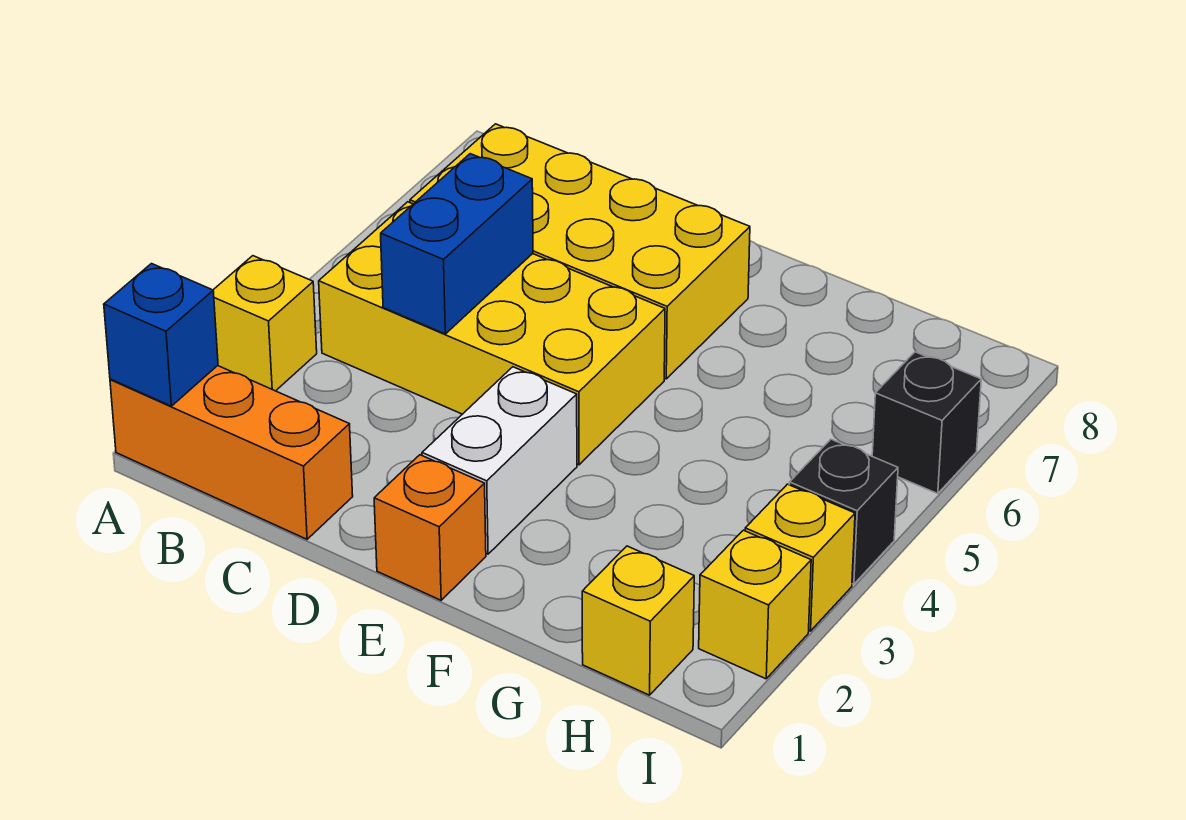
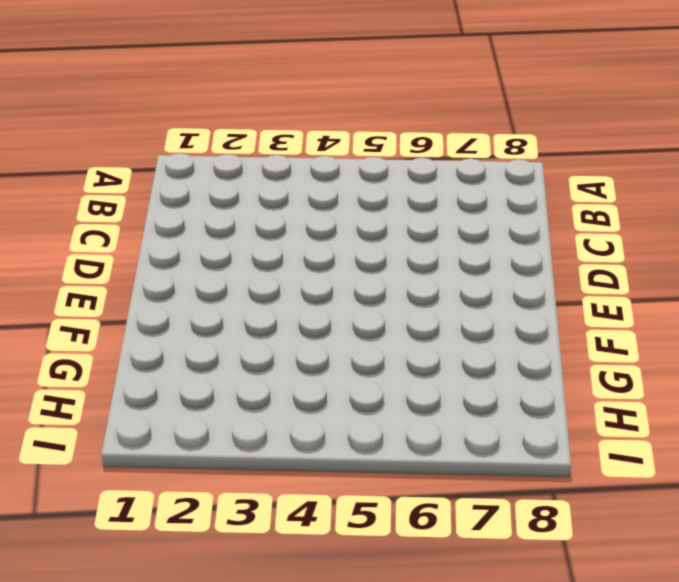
none -> orange brick A1:C1 level 1
none -> yellow brick A3 level 1
none -> yellow brick B4:E5 level 1

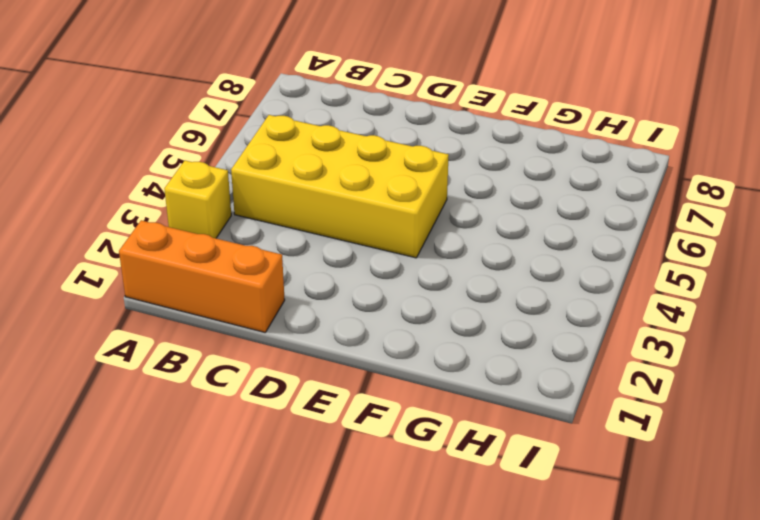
none -> yellow brick B6:E7 level 1
none -> orange brick E1 level 1
none -> white brick E2:E3 level 1

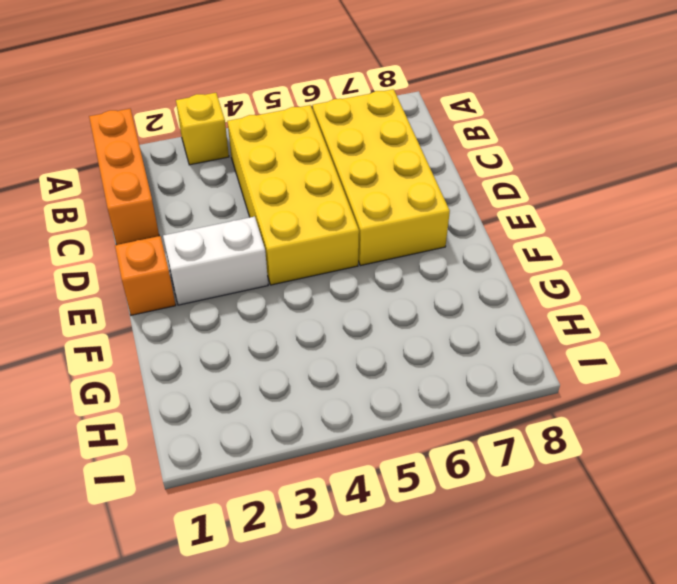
none -> yellow brick H1 level 1
none -> yellow brick I2 level 1
none -> yellow brick I3 level 1

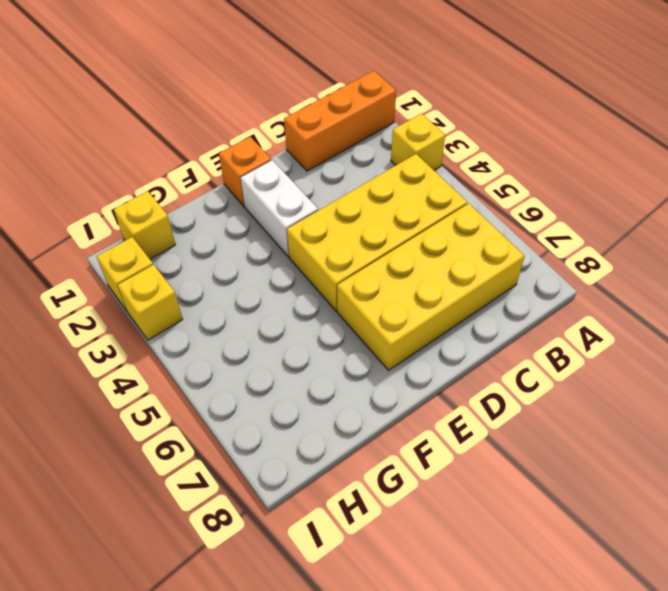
none -> black brick I4 level 1
none -> black brick I6 level 1
none -> blue brick A1 level 2

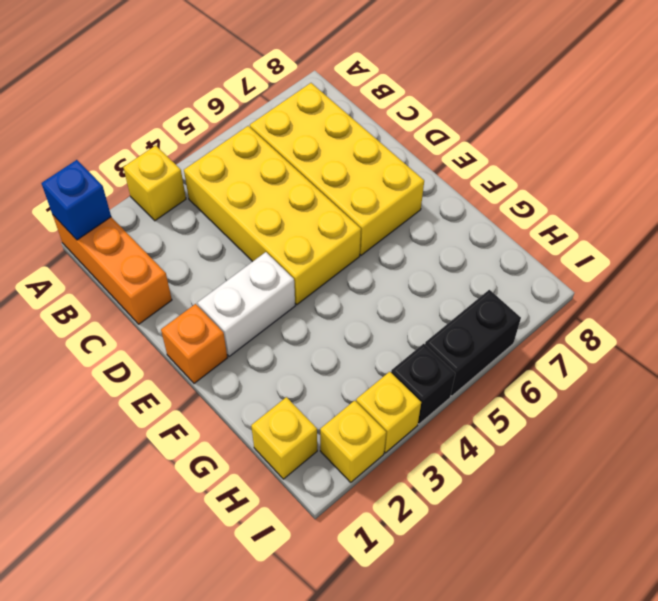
black brick I5:I6 level 1 -> black brick I6 level 1
none -> blue brick C4:C5 level 2

